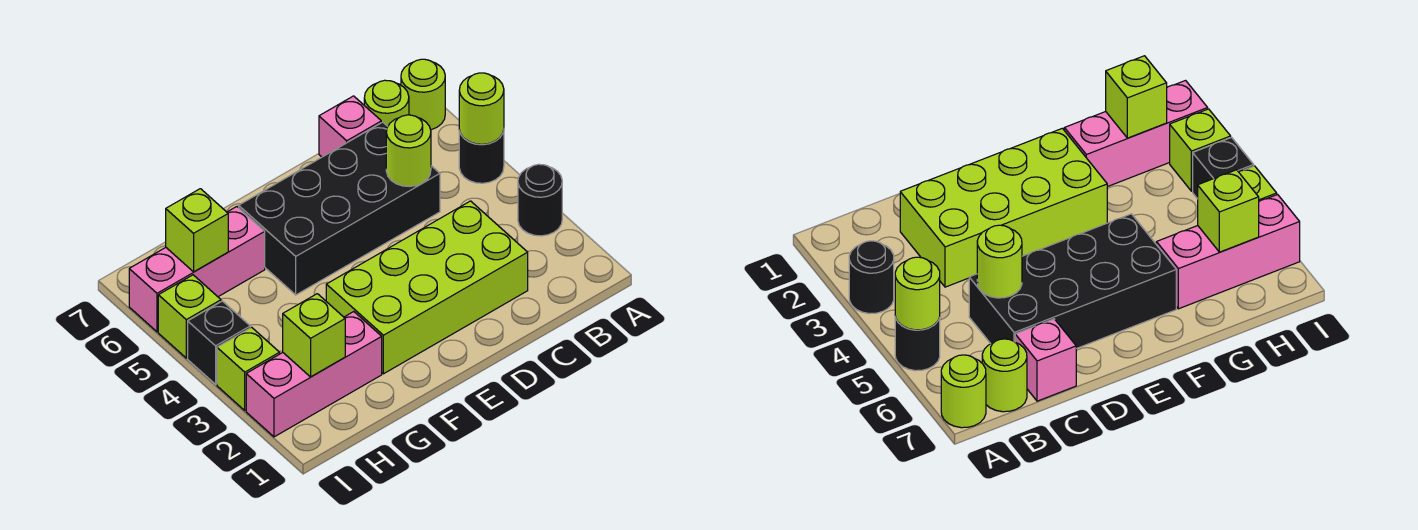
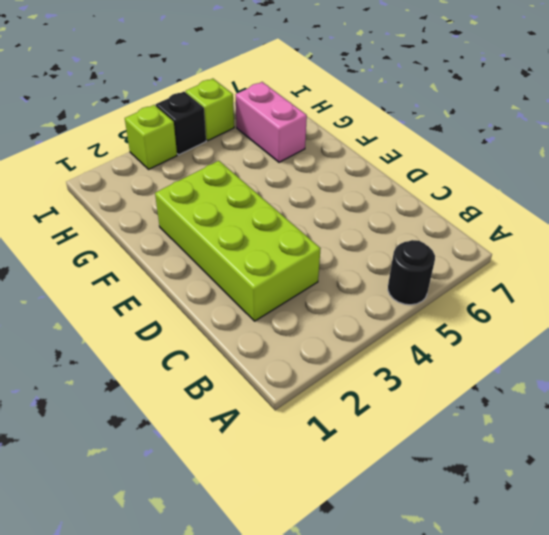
pink brick G6:H6 level 1 -> pink brick G6:I6 level 1
none -> black round brick A3 level 1
none -> lime round brick A7 level 1
none -> lime round brick B7 level 1

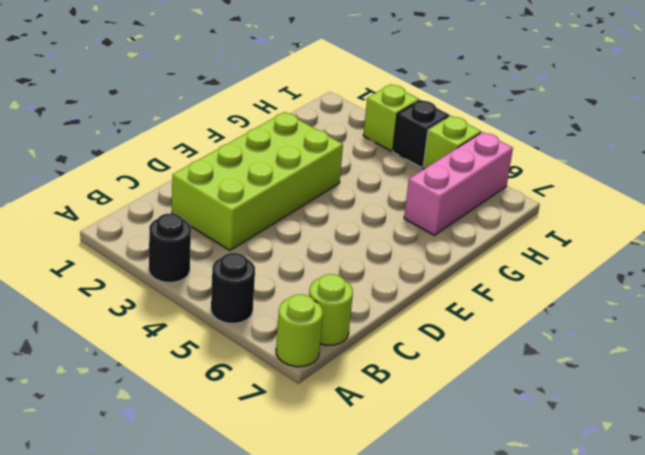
none -> black brick C5:F6 level 1
none -> pink brick C7 level 1
none -> pink brick G2:I2 level 1

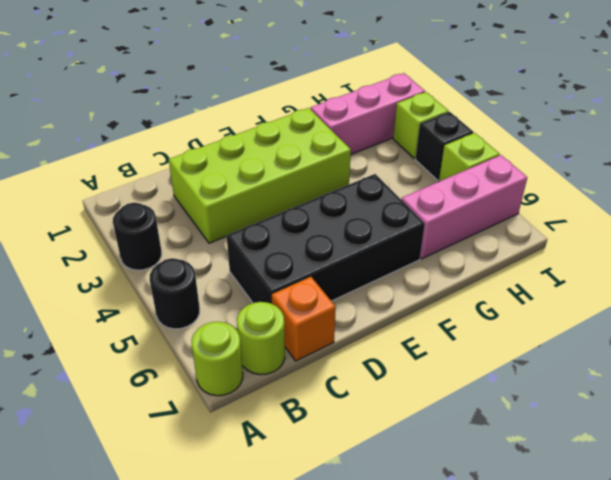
orange brick C7 level 1 -> pink brick C7 level 1
none -> lime round brick A5 level 2
none -> lime round brick C5 level 2
none -> lime brick H2 level 2

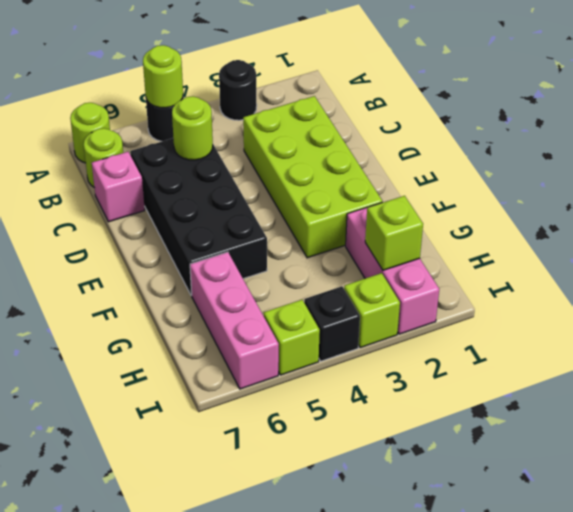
none -> lime brick H6 level 2

